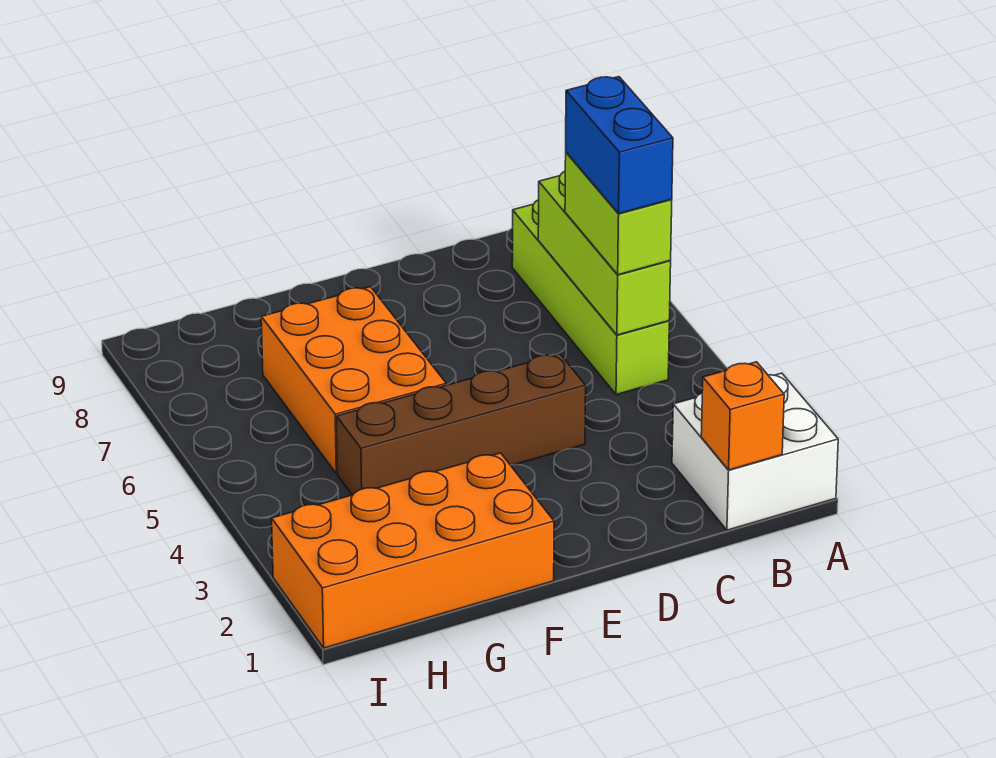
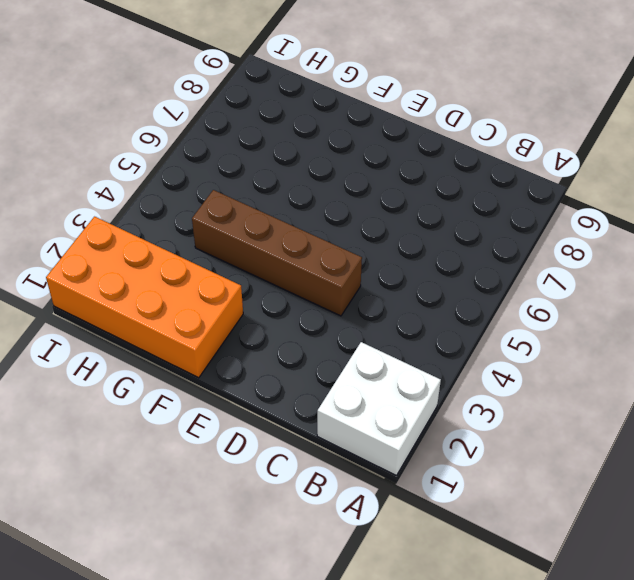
none -> lime brick B5:B8 level 1
none -> orange brick F5:G7 level 1

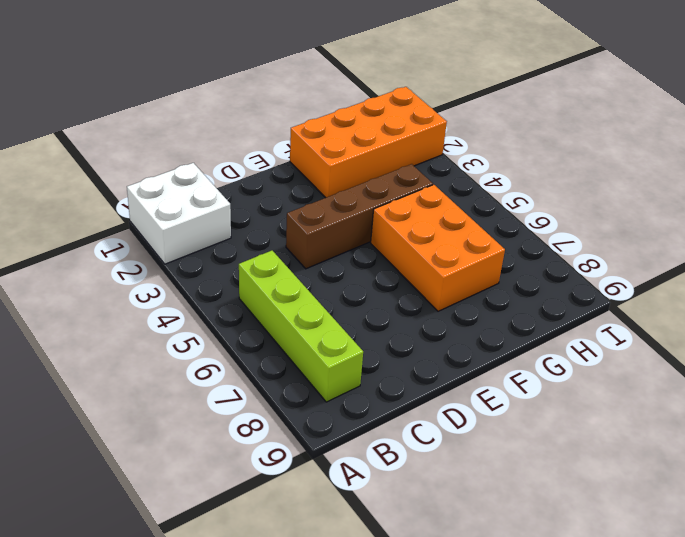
none -> orange brick B1 level 2
none -> lime brick B5:B7 level 2

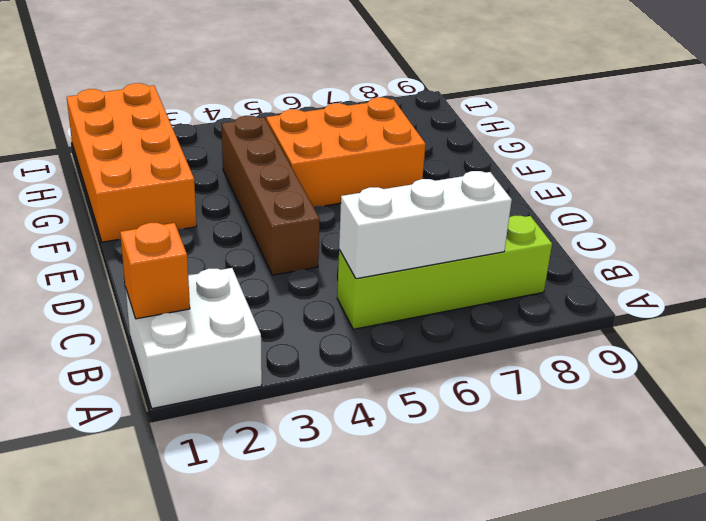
white brick B5:B7 level 2 -> lime brick B5:B7 level 2
none -> lime brick B5:B6 level 3
none -> blue brick B5:B6 level 4

